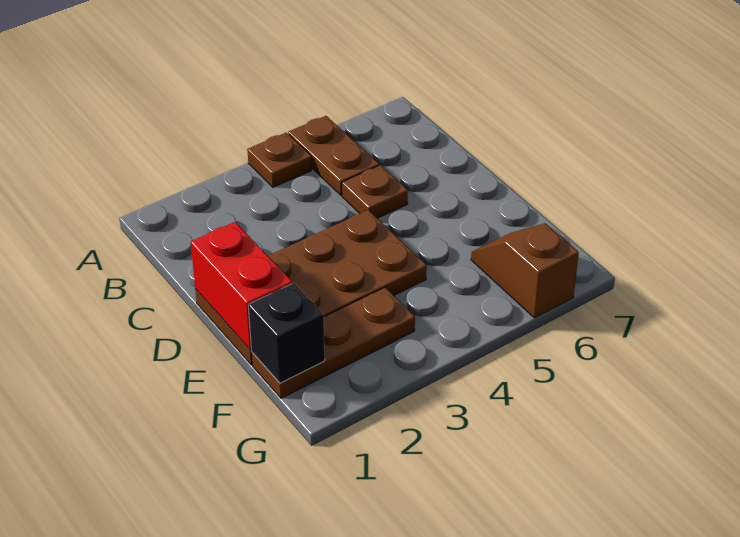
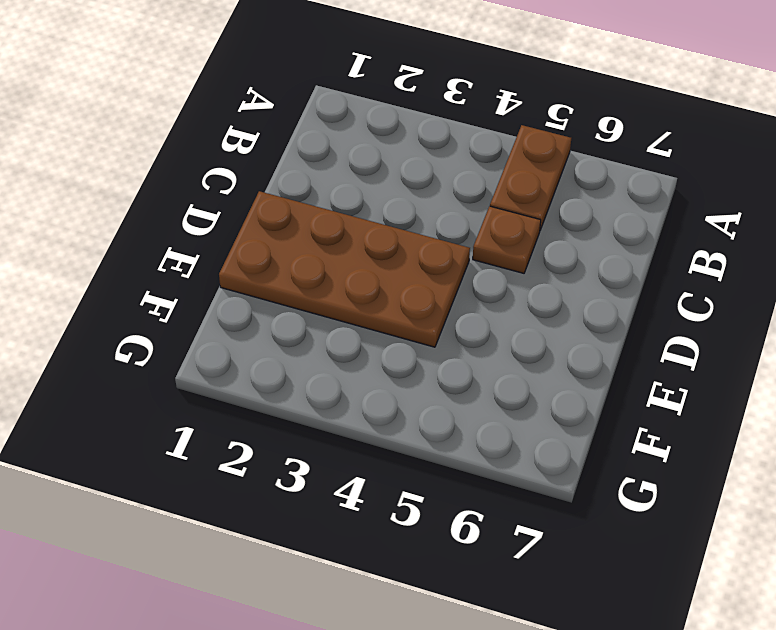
none -> brown plate A4 level 1
none -> brown plate F1:F3 level 1

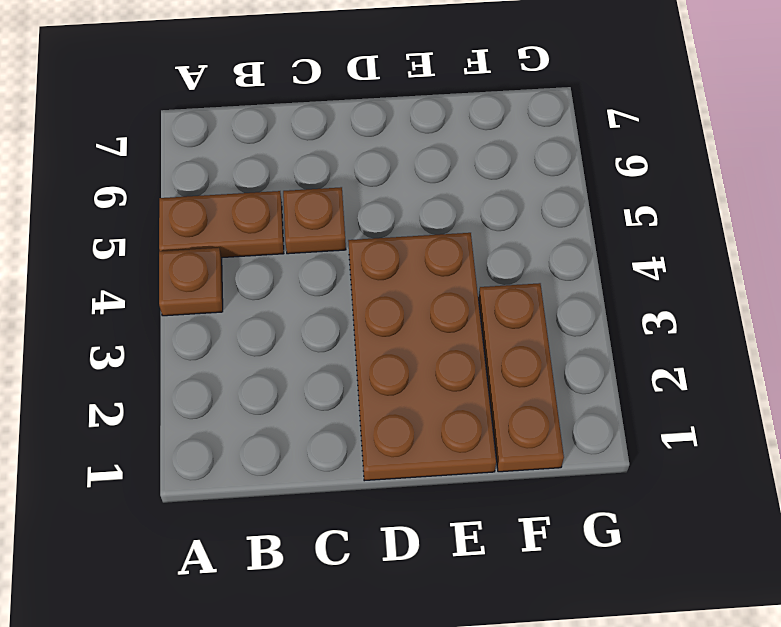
none -> brown slope F6:G6 level 1 top G
none -> red brick D1:E1 level 2

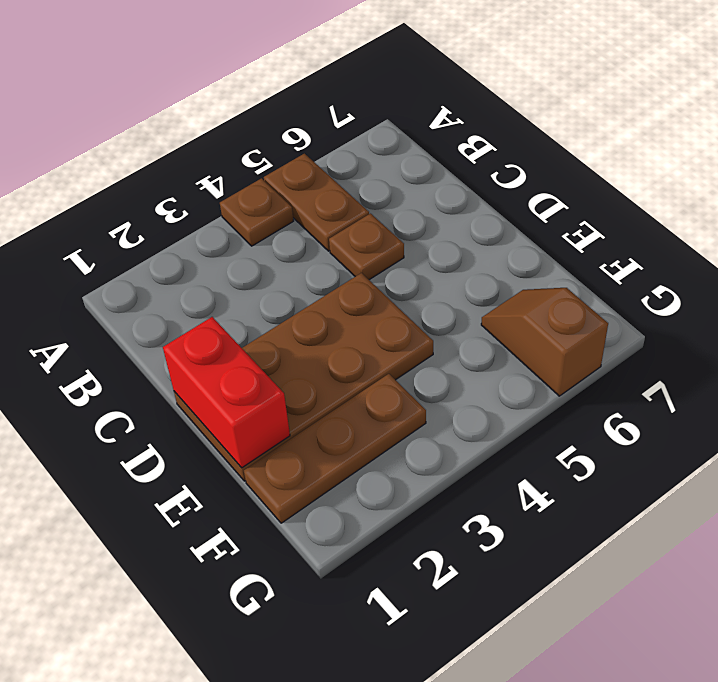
none -> black brick F1 level 2

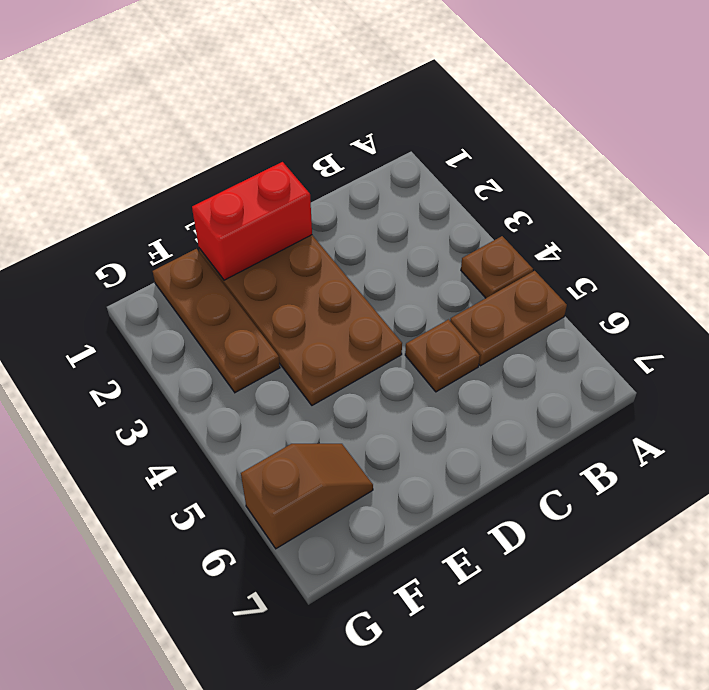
none -> black brick F1 level 2

